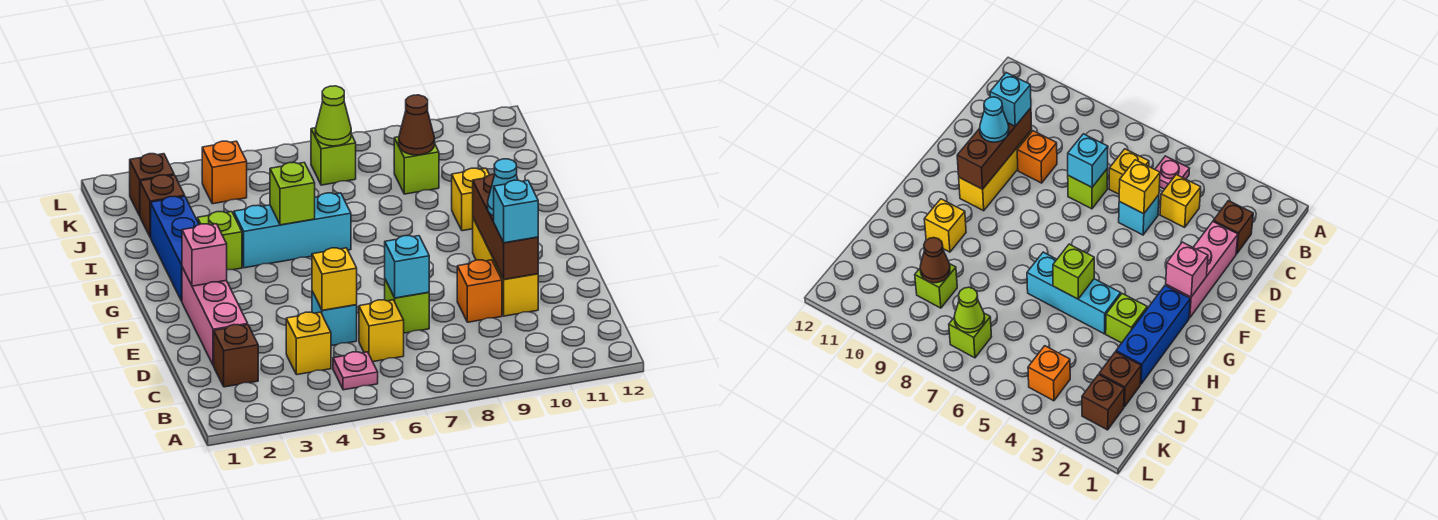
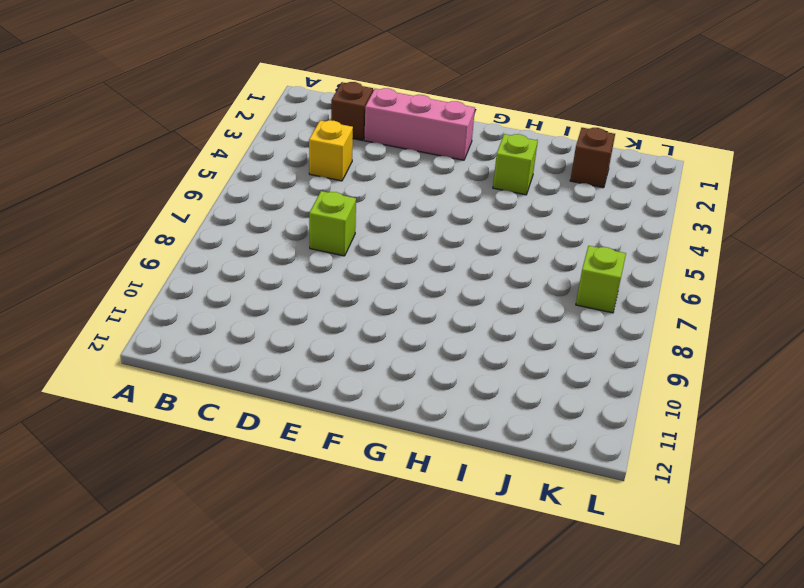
none -> pink plate B5 level 1
none -> yellow brick C6 level 1
none -> cyan brick D5 level 1

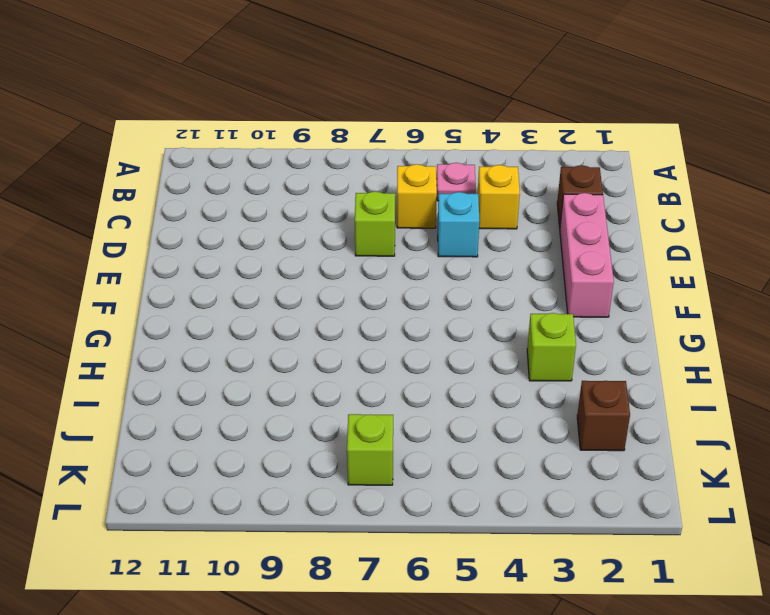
none -> orange brick D9 level 1
none -> yellow brick D10:F10 level 1
none -> blue brick G2:I2 level 1

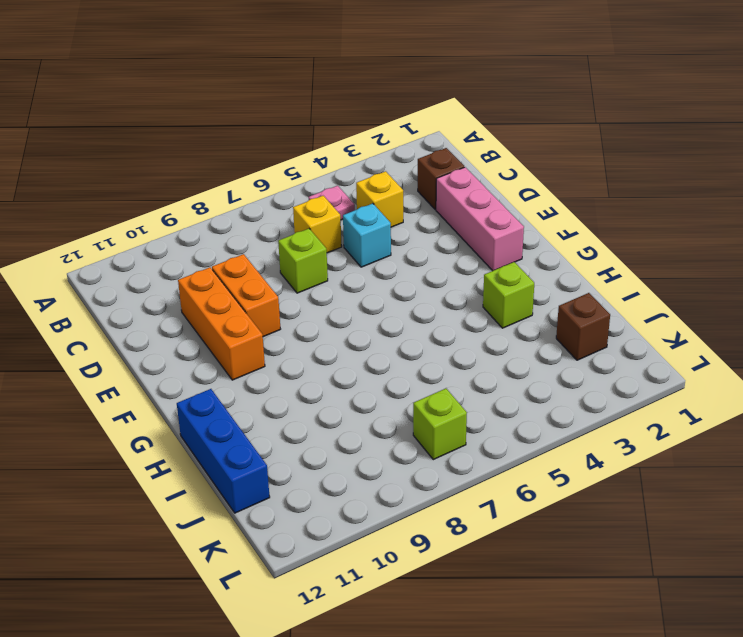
orange brick D9:E9 level 1 -> orange brick D9 level 1
orange brick D10:F10 level 1 -> yellow brick D10:F10 level 1
blue brick H12:J12 level 1 -> blue brick G2:I2 level 1
none -> cyan brick H4:H6 level 1
none -> yellow brick H10 level 1
none -> lime brick J9 level 1

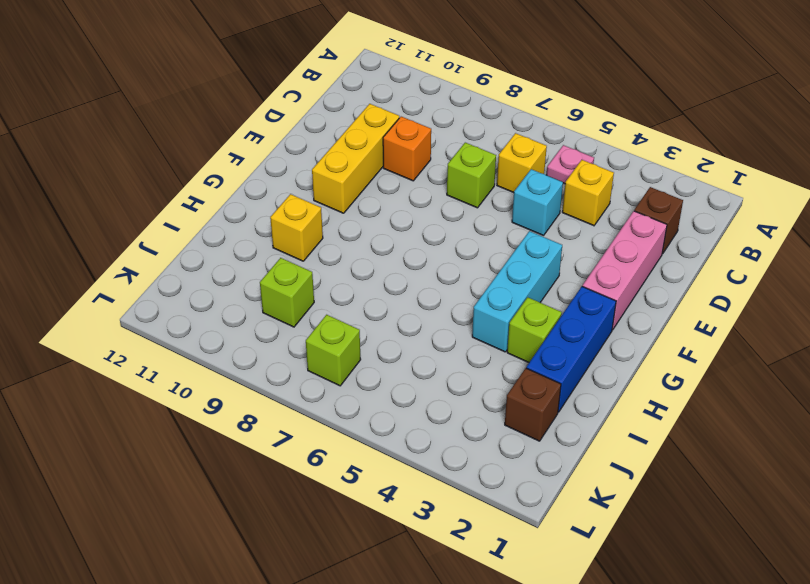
cyan brick F4:H4 level 1 -> cyan brick H4:H6 level 1
none -> brown brick K2 level 1
none -> orange brick K4 level 1
none -> yellow brick D5 level 2

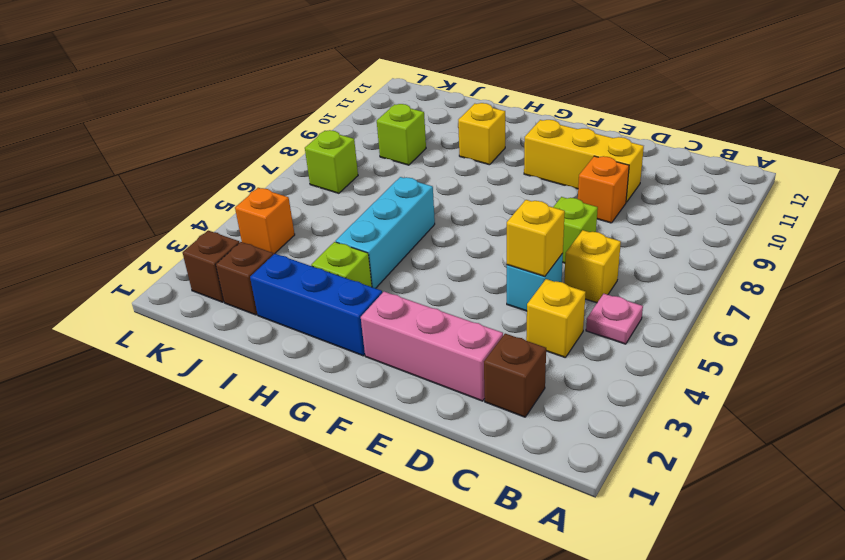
none -> cyan brick D7 level 2
none -> brown brick D10:F10 level 2
none -> pink brick F2 level 2

